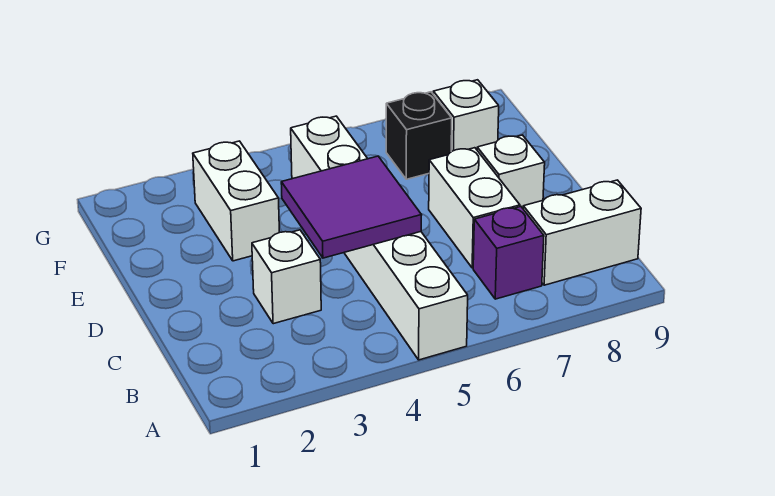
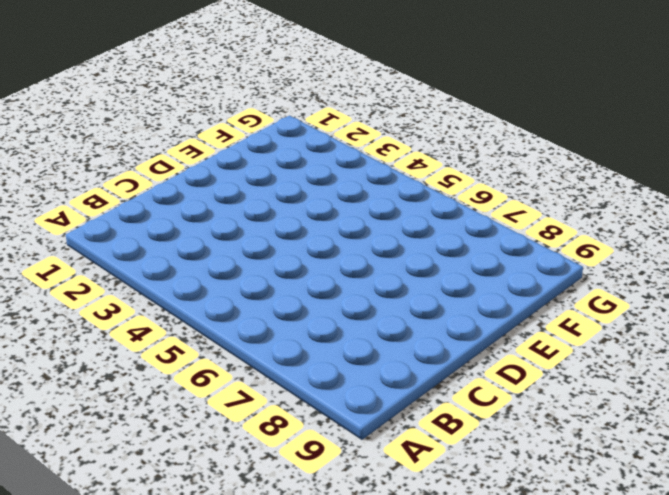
none -> white brick A5:F5 level 1
none -> purple brick B7 level 1

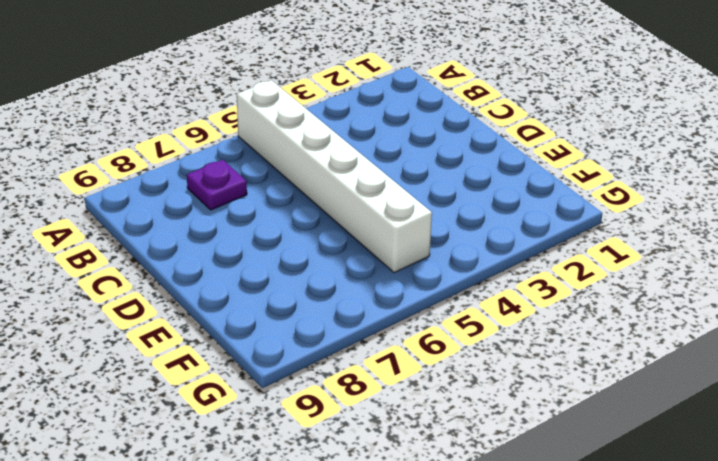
purple plate B7 level 1 -> purple brick B7 level 1
none -> white brick B8:B9 level 1
none -> white brick C3 level 1

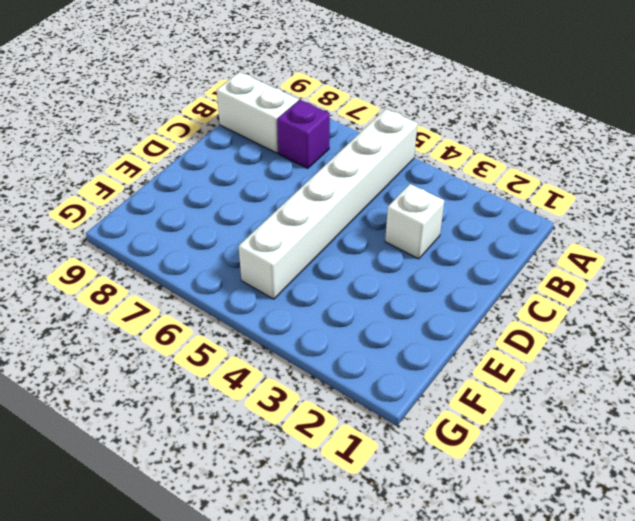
none -> white brick C7:D7 level 1
none -> white brick D8 level 1

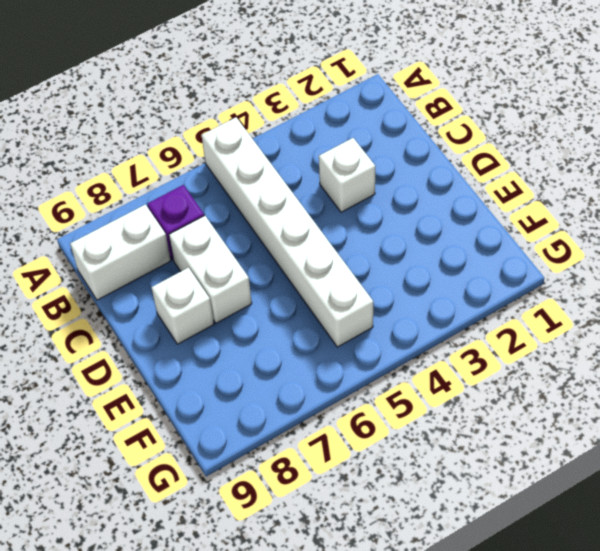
none -> white brick E3:F3 level 1
none -> black brick F7 level 1

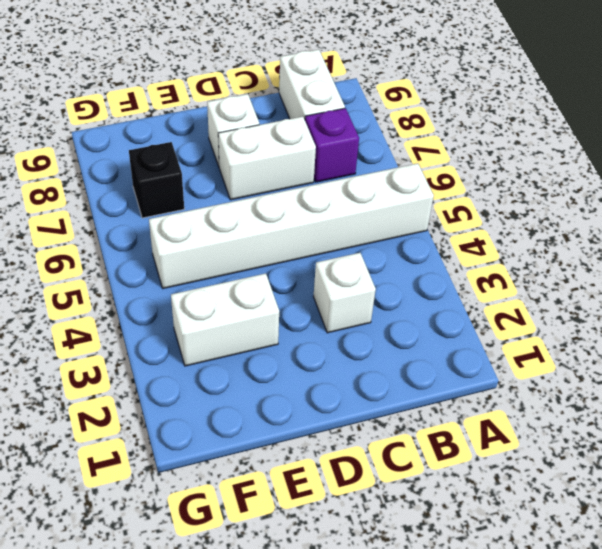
none -> white brick F8 level 1
none -> purple tile C4:D5 level 2

